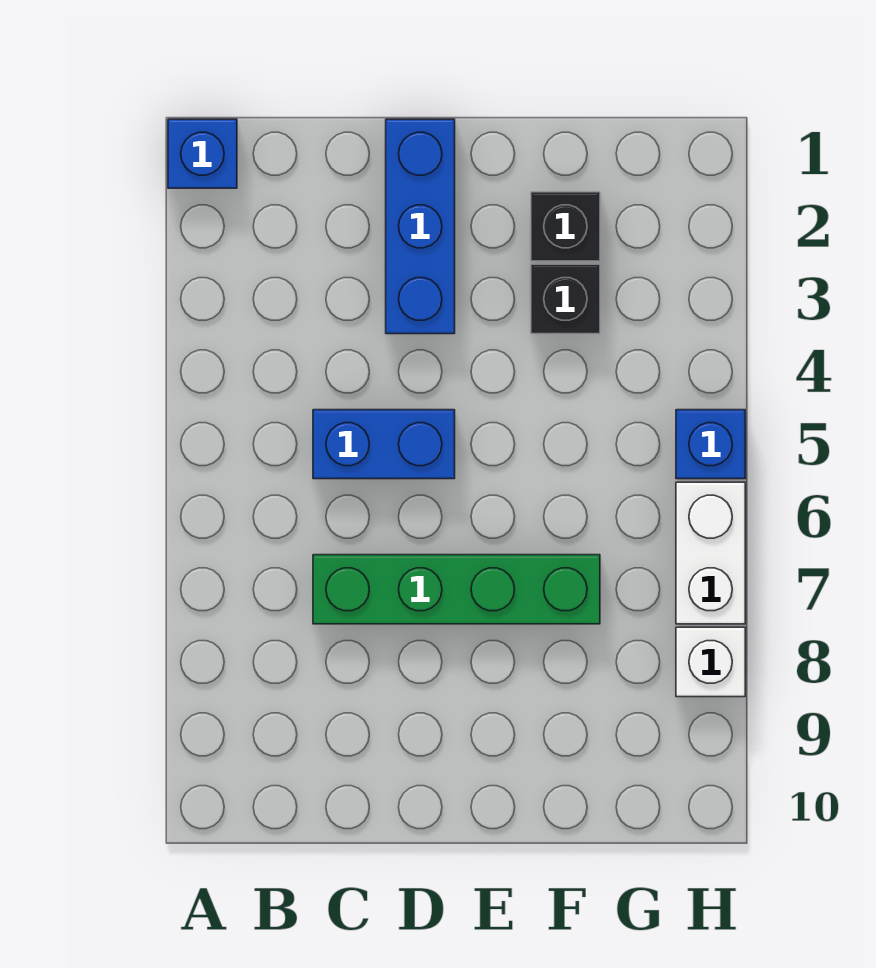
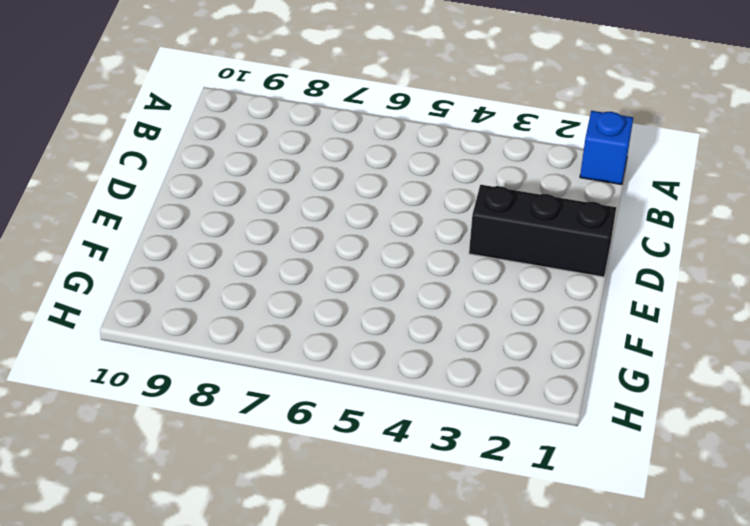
black brick D1:D3 level 1 -> blue brick D1:D3 level 1
none -> blue brick C5:D5 level 1
none -> green brick C7:F7 level 1

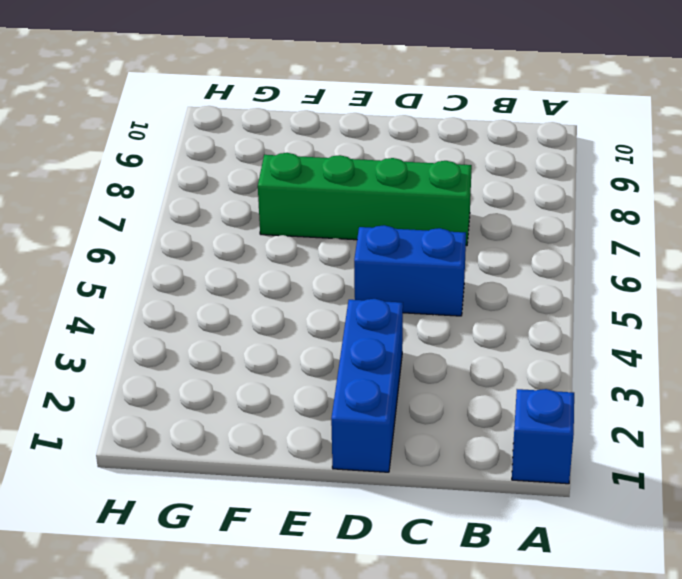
none -> black brick F2 level 1
none -> black brick F3 level 1

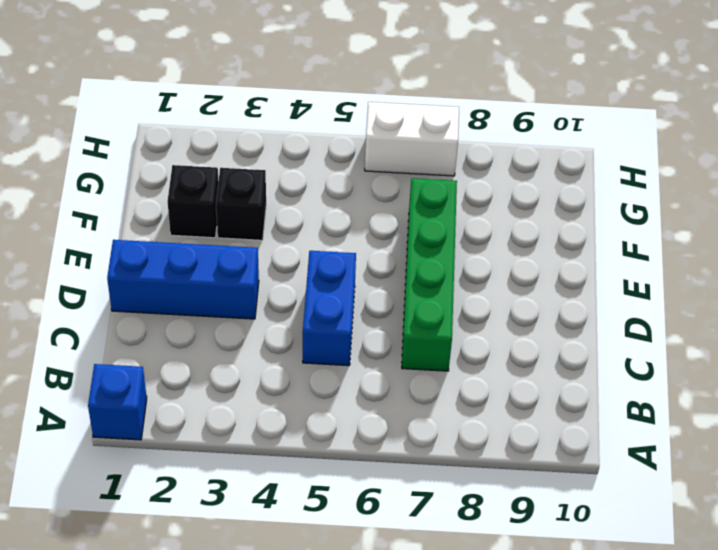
none -> blue brick H5 level 1
none -> white brick H8 level 1

